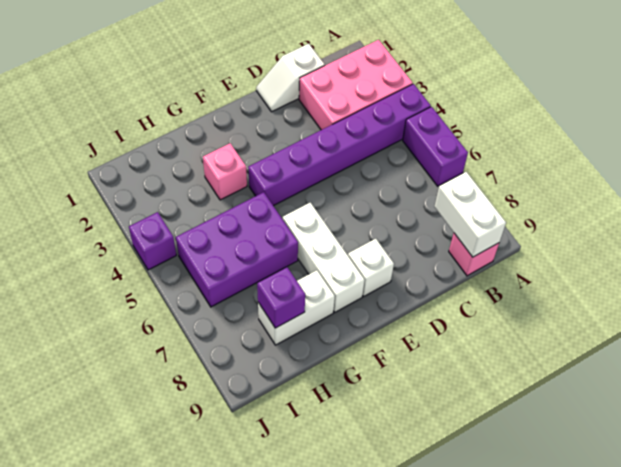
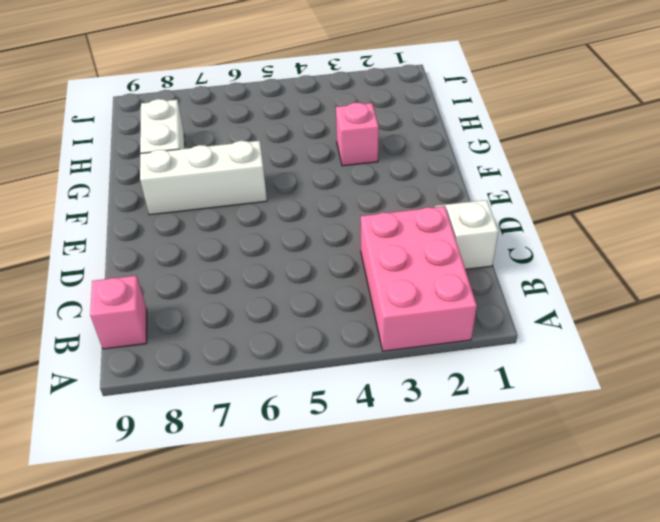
none -> purple brick A4:F4 level 1
none -> purple brick A5:A6 level 1
none -> white brick E8 level 1

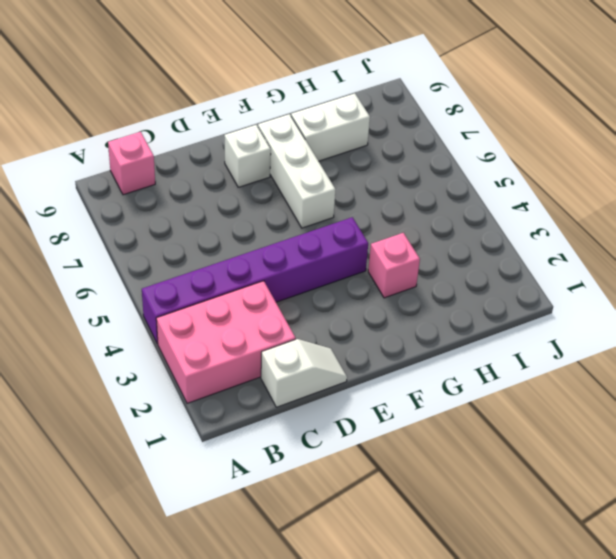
none -> purple brick A5:A6 level 1
none -> purple brick G5:I6 level 1
none -> purple brick J4 level 1

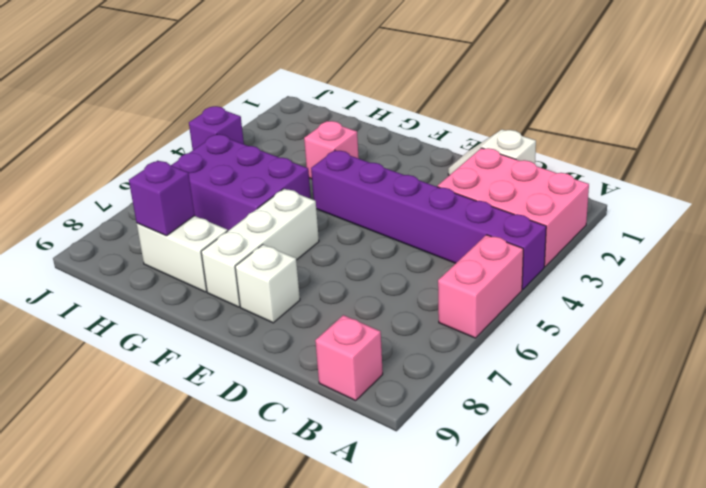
pink brick A5:A6 level 1 -> purple brick A5:A6 level 1
none -> white brick B8:B9 level 2

